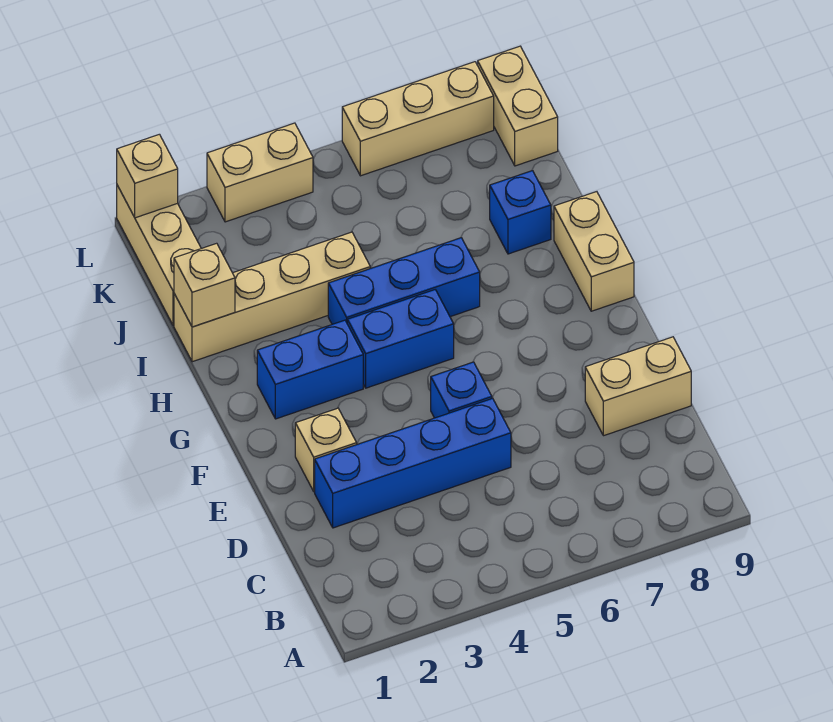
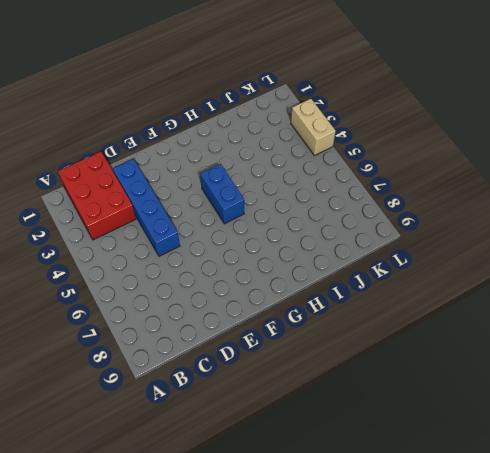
red brick B1:C3 level 1 -> none
none -> tan brick D8:D9 level 1
none -> tan brick E2 level 1
none -> blue brick E5 level 1

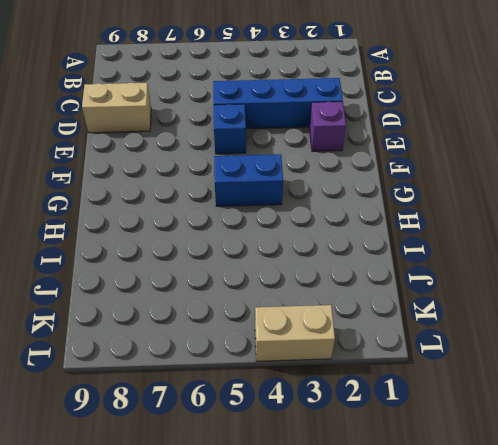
purple brick E2 level 1 -> tan brick E2 level 1
none -> blue brick G2:G3 level 1
none -> tan brick G9:H9 level 1
none -> blue brick H4:H6 level 1

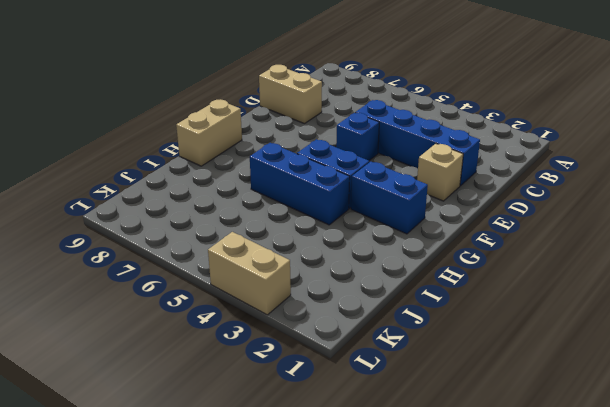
none -> tan brick I1:I4 level 1
none -> blue brick I8 level 1
none -> tan brick J1:L1 level 1

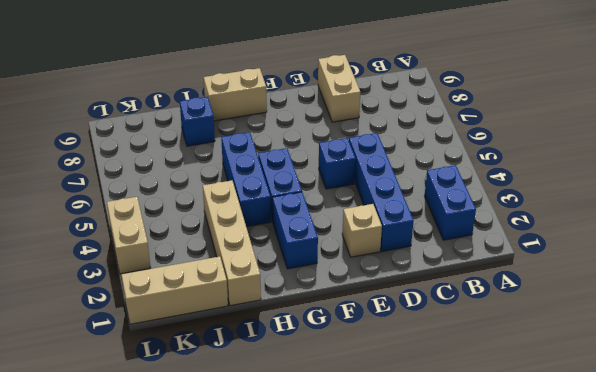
blue brick B2:B3 level 1 -> none
none -> tan brick K9:L9 level 1
none -> tan brick L6:L8 level 1
none -> tan brick I1 level 2

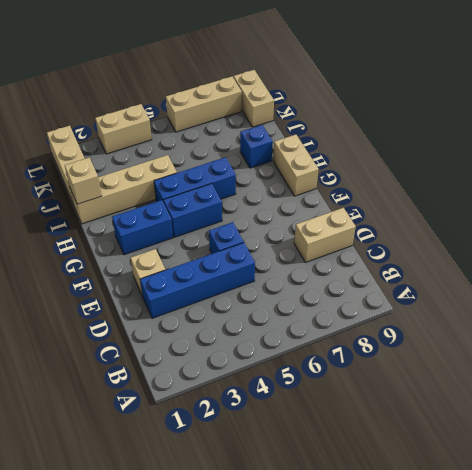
none -> tan brick L1 level 2

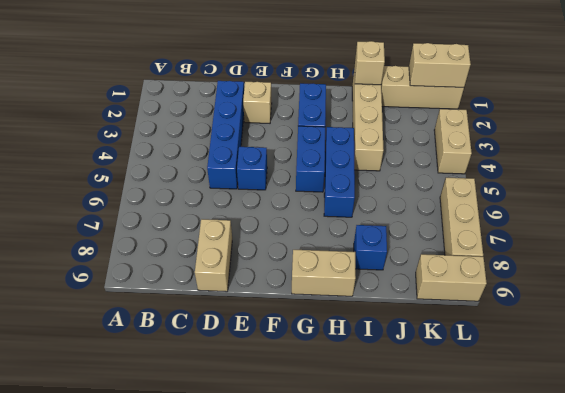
tan brick K1:L1 level 2 -> tan brick L1 level 2

